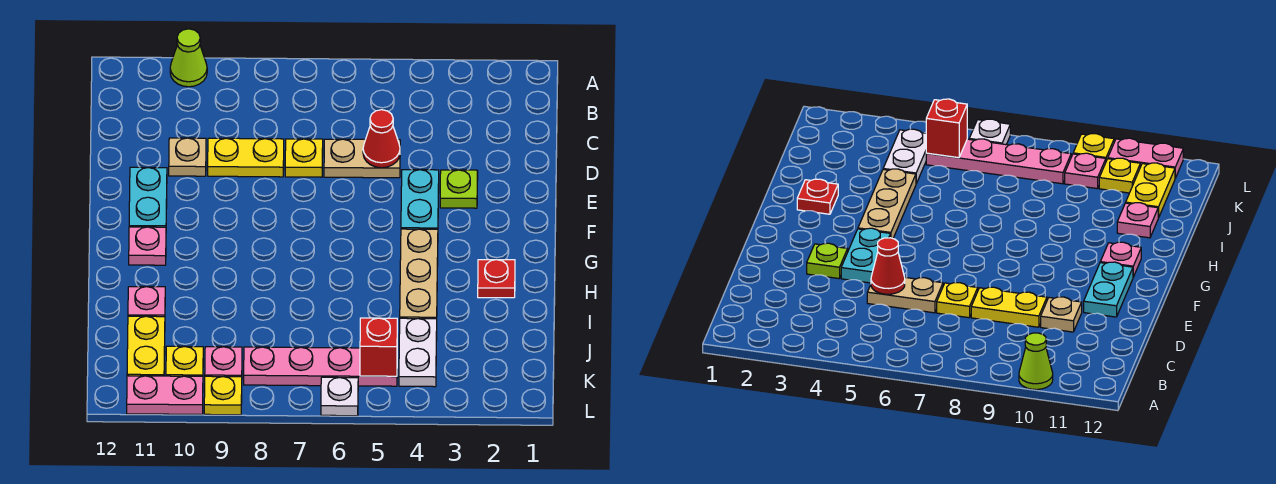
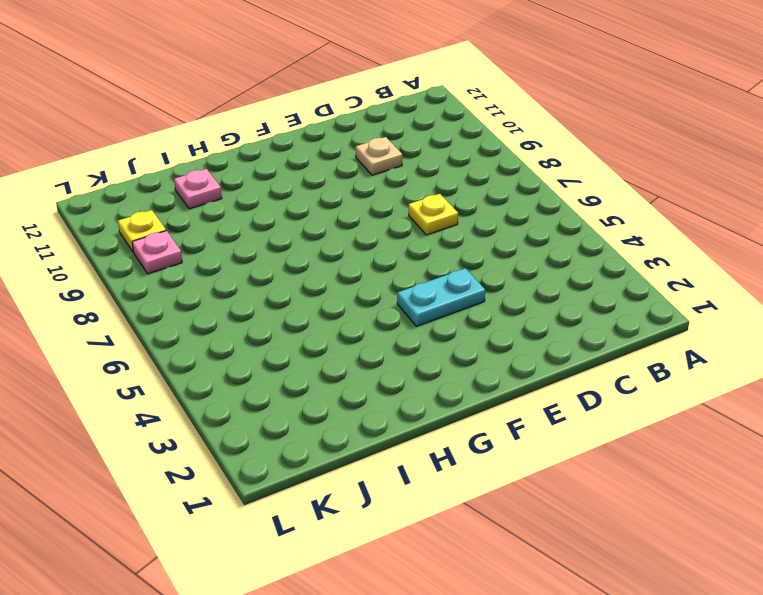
none -> lime cone A10 level 1
none -> tan plate D5:D6 level 1
none -> yellow plate D8:D9 level 1

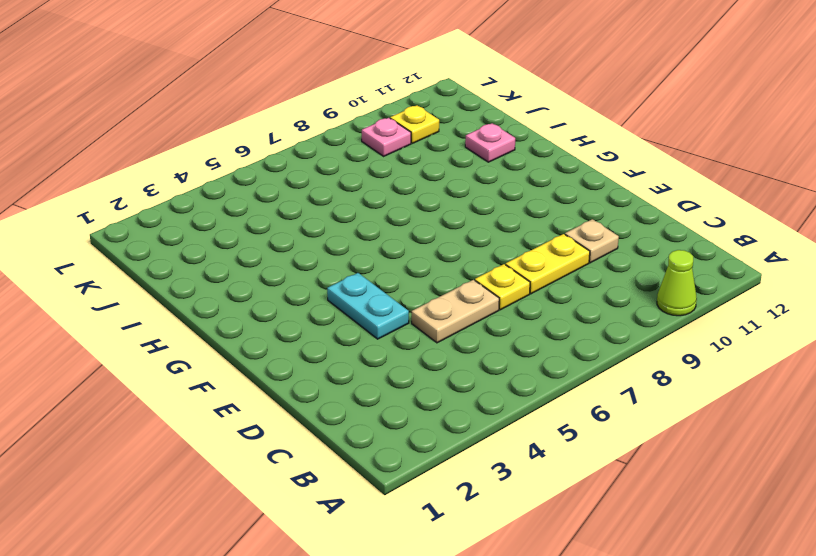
none -> lime plate E3 level 1
none -> cyan plate E11:F11 level 1
none -> tan plate G4:I4 level 1

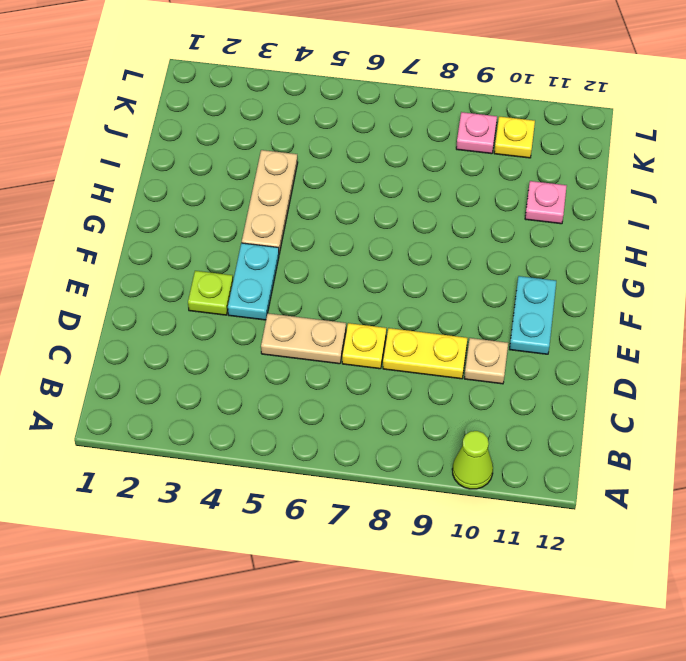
none -> pink plate G11 level 1
none -> red plate H2 level 1
none -> white plate J4:K4 level 1

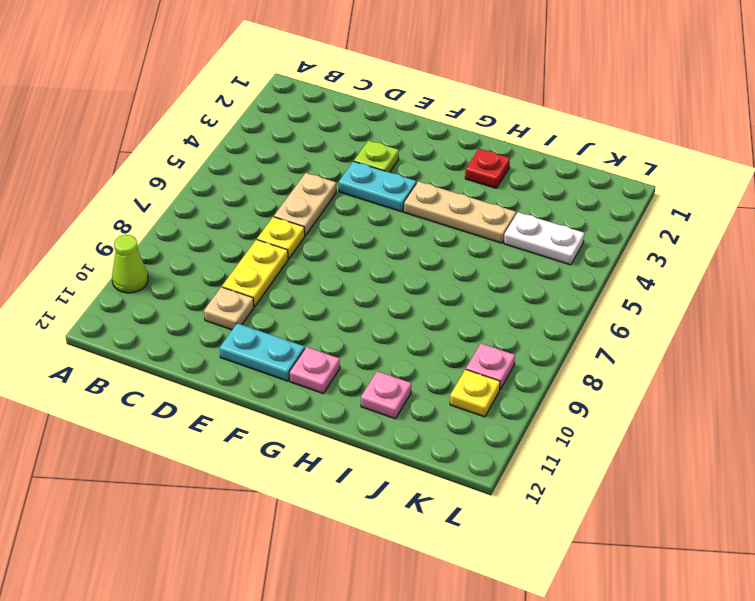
none -> yellow plate J11:K11 level 1
none -> pink plate K5:K8 level 1
none -> white plate L6 level 1

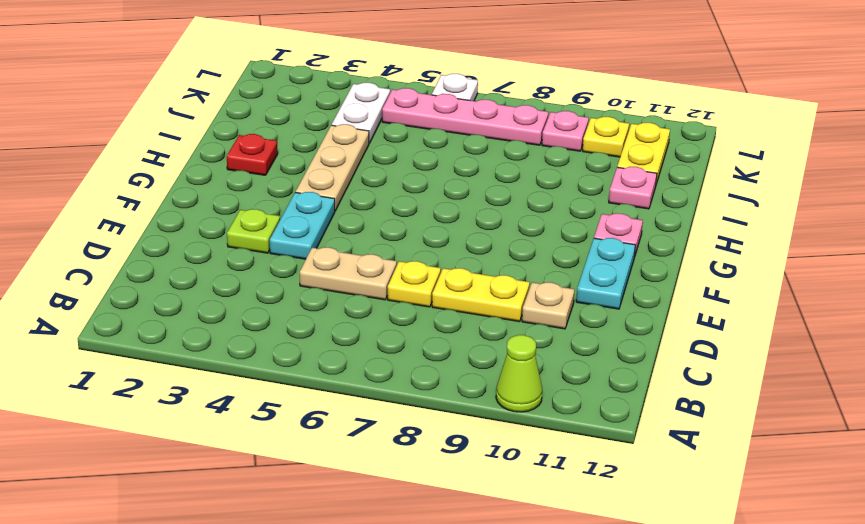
none -> yellow plate L9 level 1
none -> pink plate L10:L11 level 1
none -> red cone D5 level 2

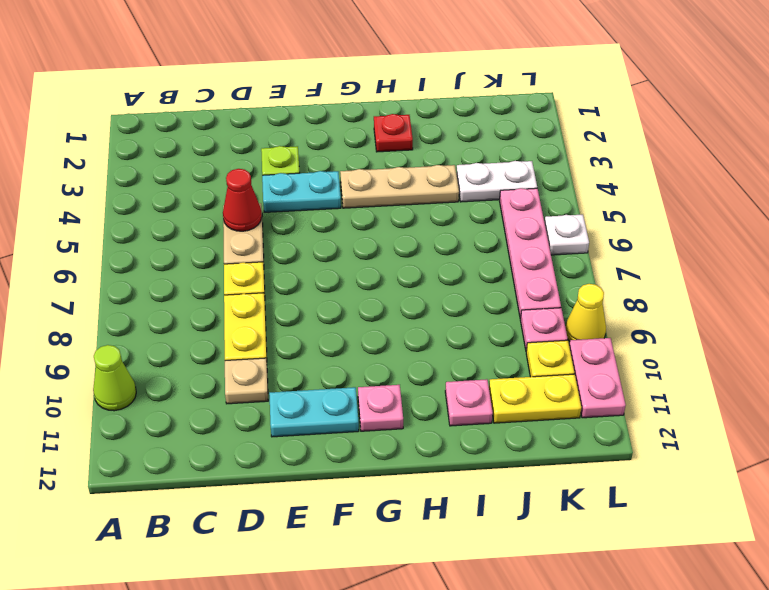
yellow cone L9 level 1 -> yellow plate L9 level 1
none -> red brick K5 level 2

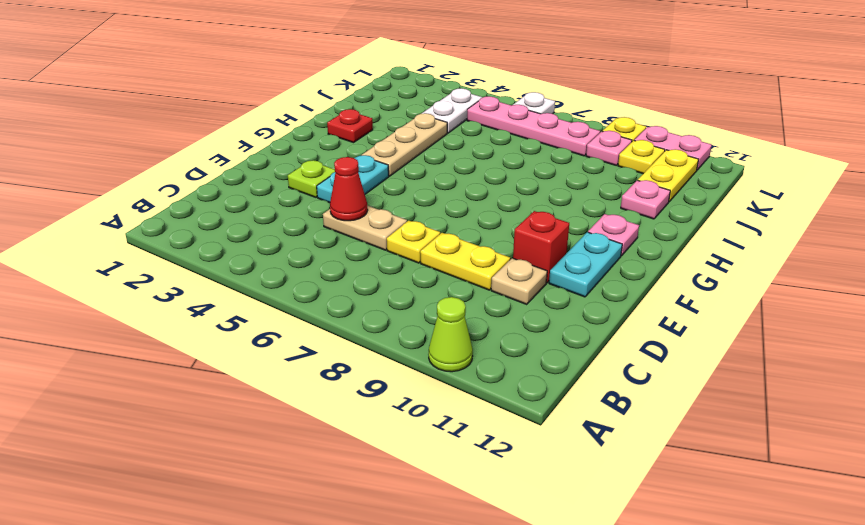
red brick E10 level 1 -> red brick K5 level 2

